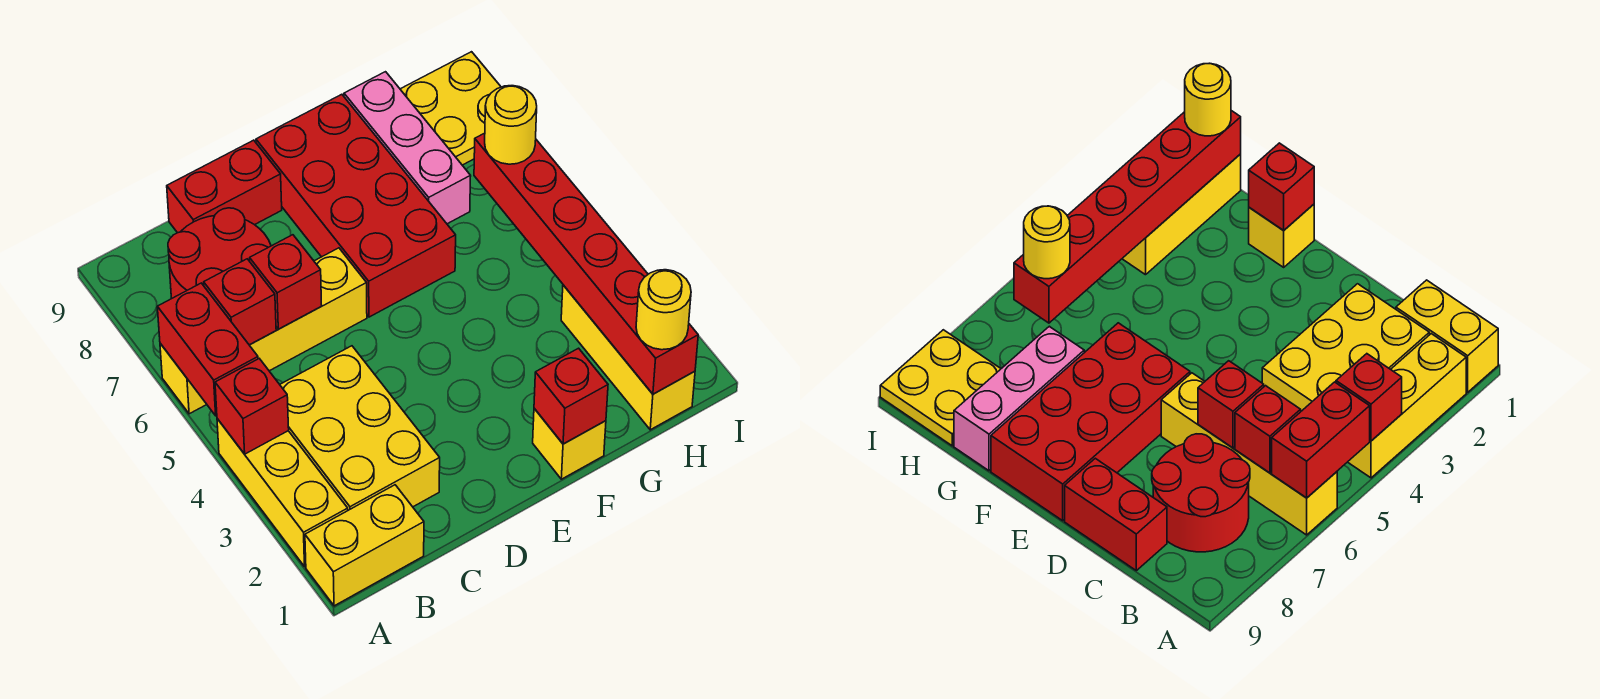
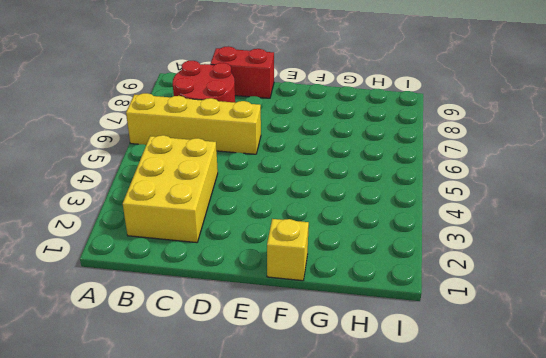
none -> yellow brick A1:B1 level 1
none -> yellow brick A2:A4 level 1
none -> red brick E6:F9 level 1

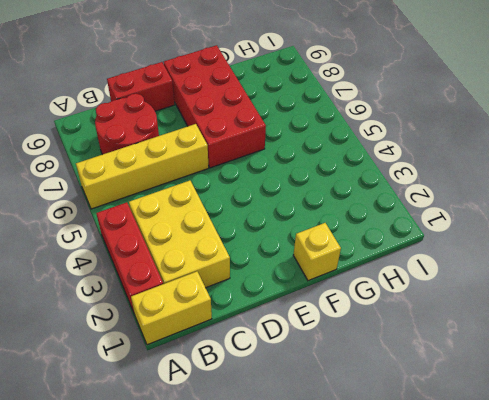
red brick A2:A4 level 1 -> yellow brick A2:A4 level 1
none -> pink brick G7:G9 level 1
none -> yellow brick H1:H3 level 1
none -> yellow plate H8:I9 level 1

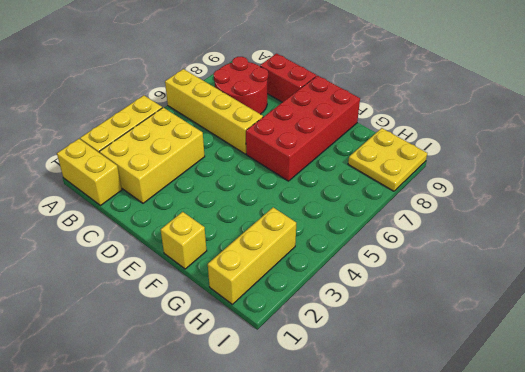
none -> pink brick G7:G9 level 1
none -> red brick A4 level 2
none -> red brick A5:A6 level 2

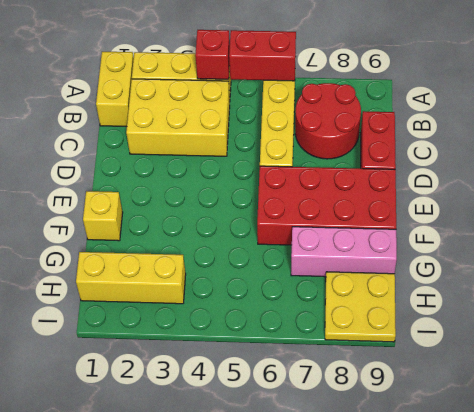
none -> red brick B6 level 2
none -> red brick C6 level 2
none -> red brick F1 level 2

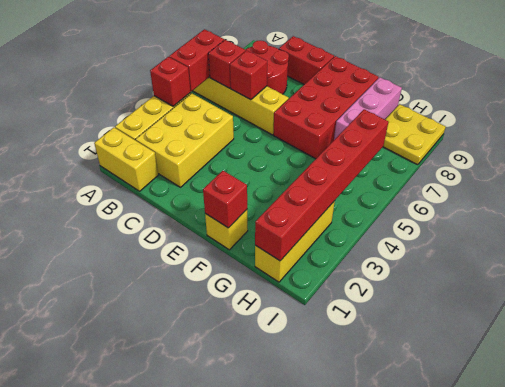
none -> yellow round brick H1 level 3
none -> yellow round brick H6 level 3

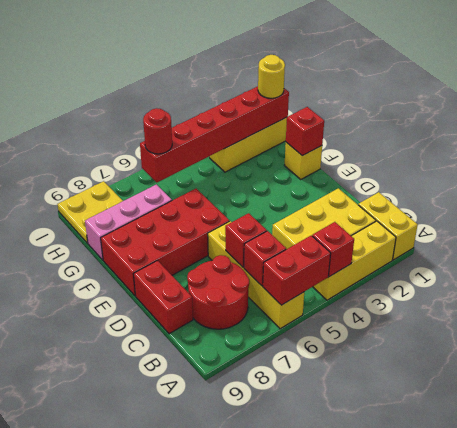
red round brick H6 level 3 -> yellow round brick H6 level 3

